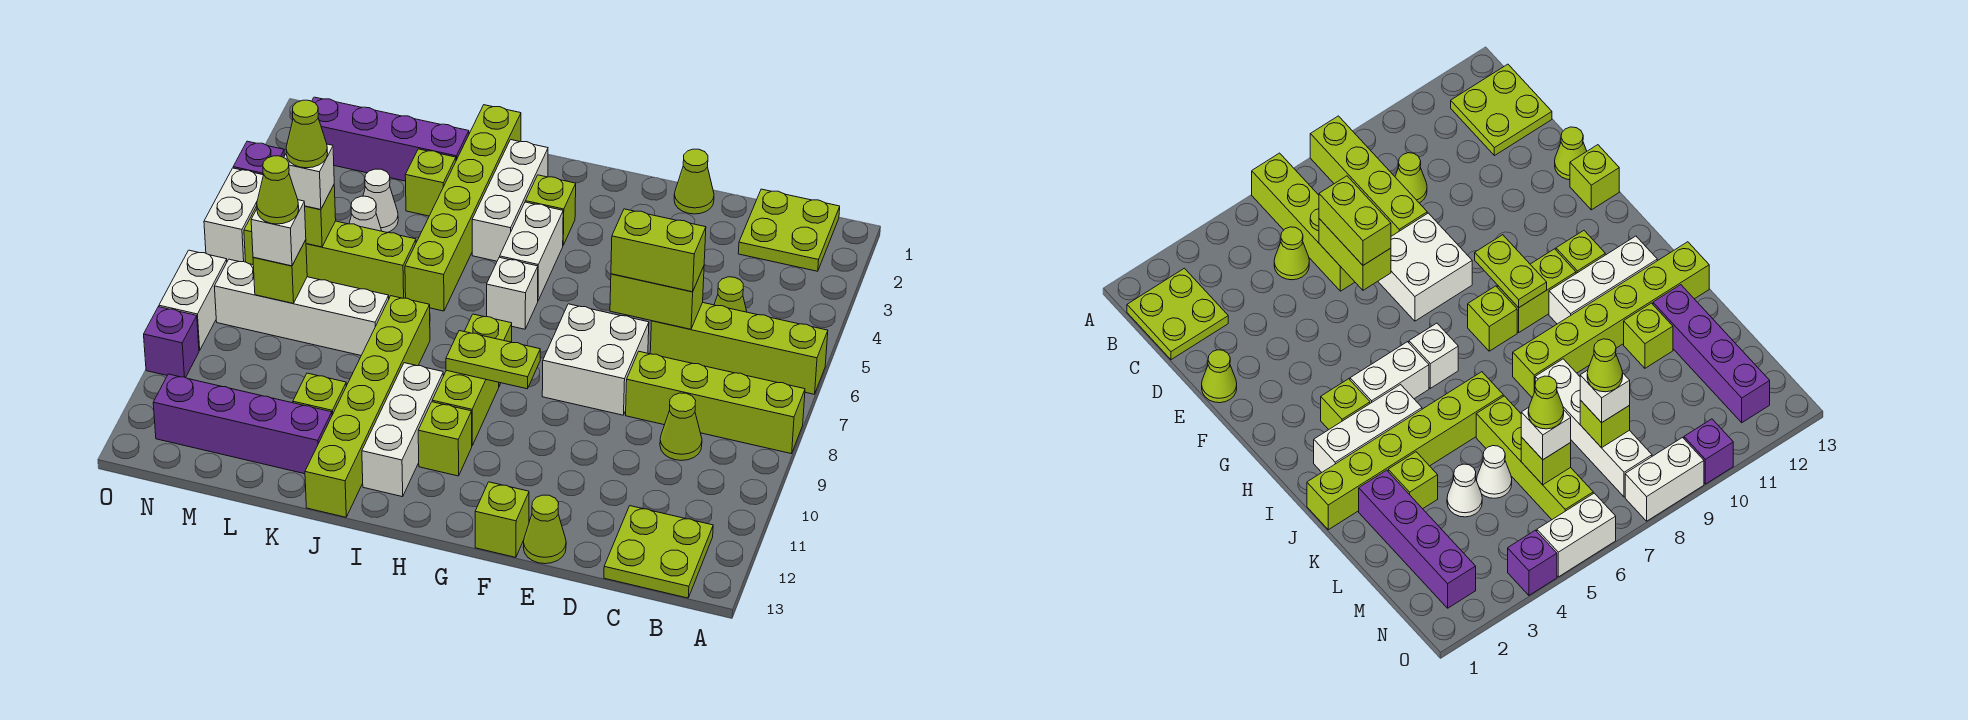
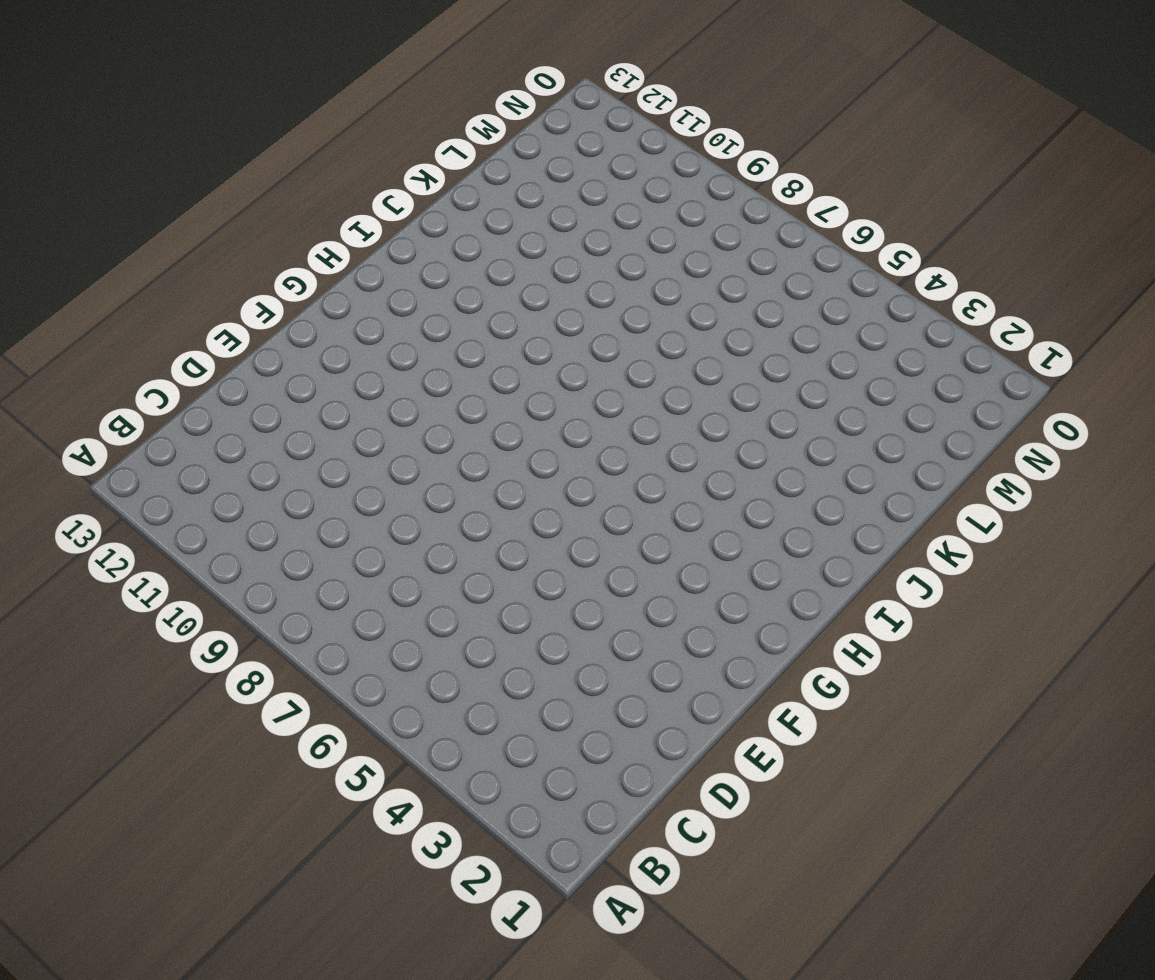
none -> lime brick A6:D6 level 1
none -> lime brick A8:D8 level 1
none -> lime plate B1:C2 level 1
none -> lime plate B12:C13 level 1

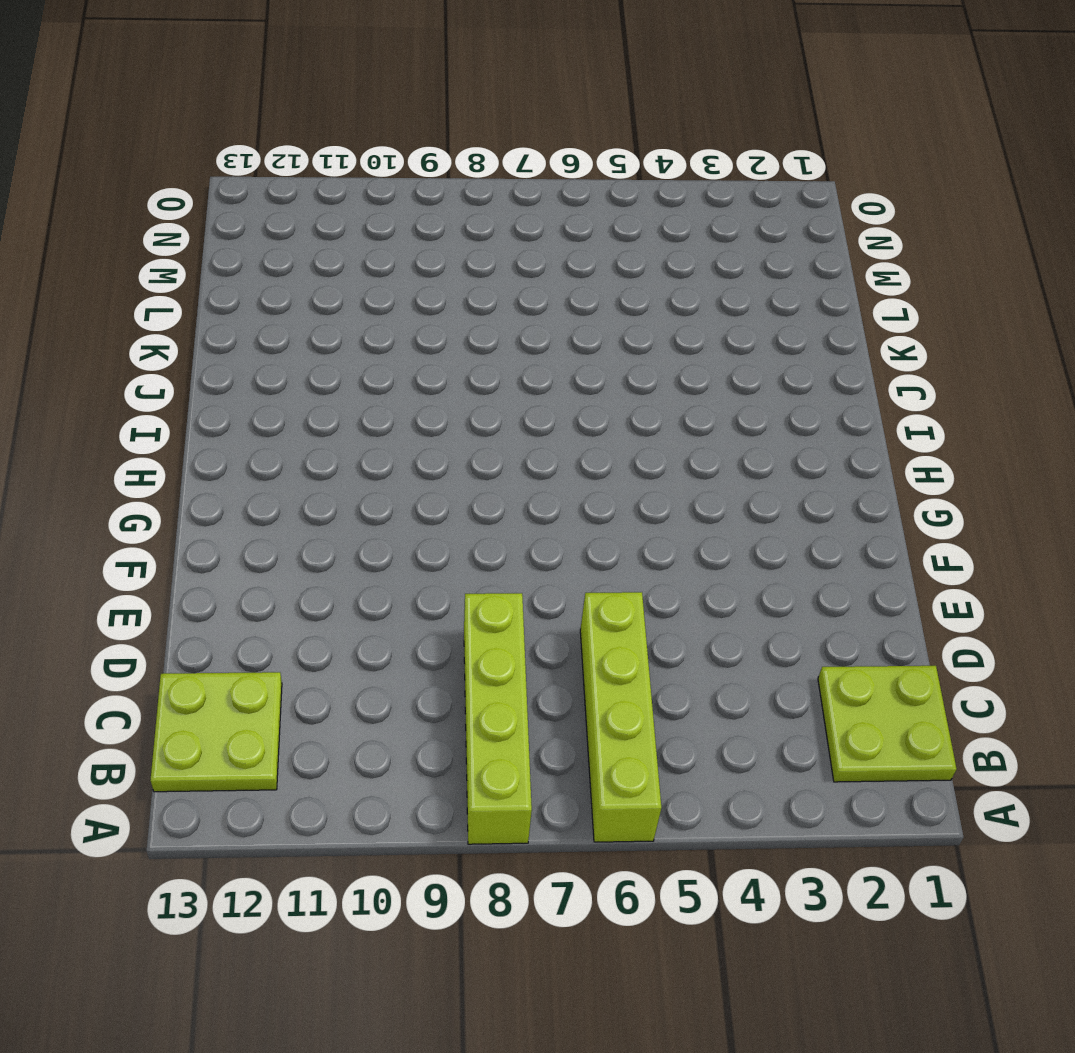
none -> lime cone C5 level 1
none -> lime cone C9 level 1
none -> lime cone E1 level 1
none -> white brick E7:F8 level 1

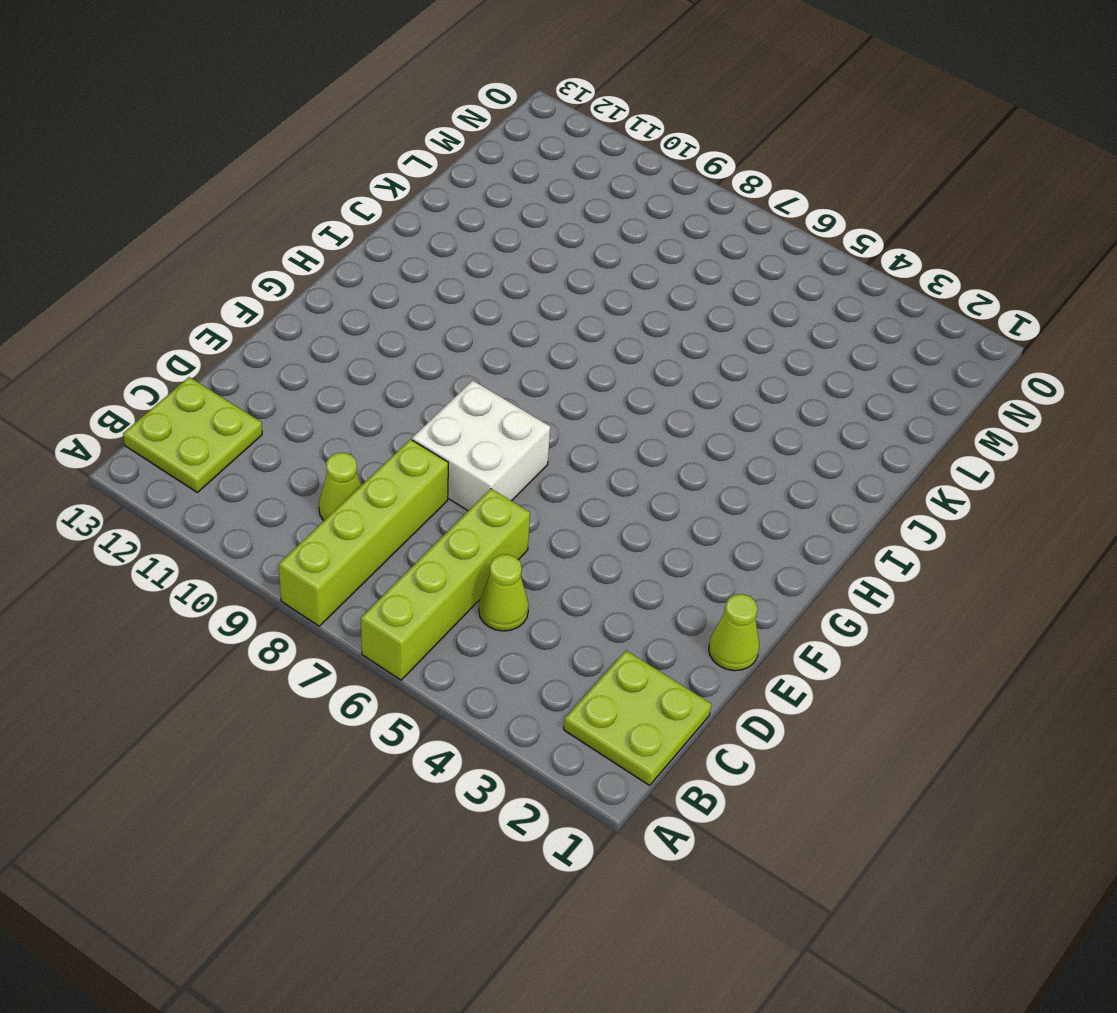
none -> lime cone E13 level 1
none -> lime brick F13 level 1
none -> lime brick H3 level 1
none -> white brick H4:H5 level 1

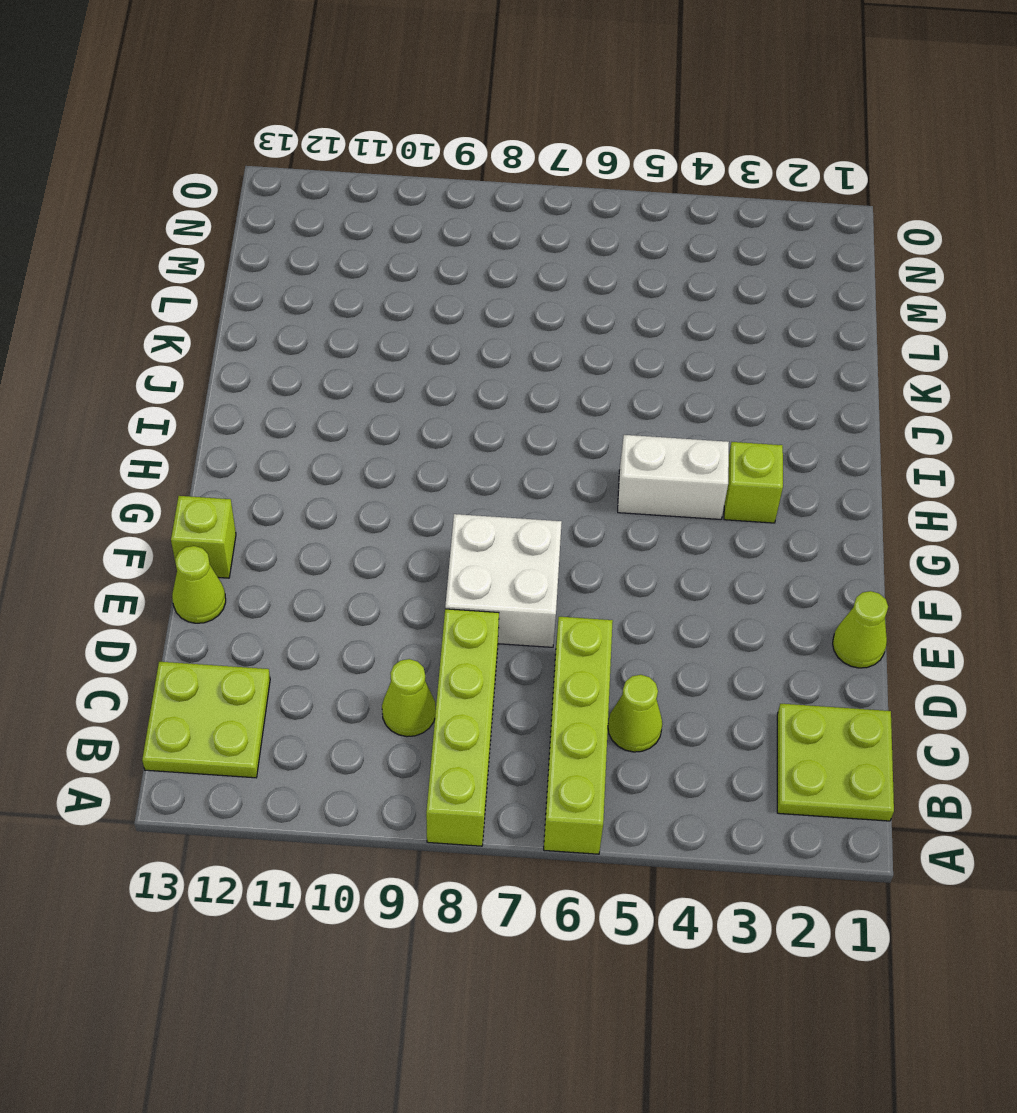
none -> white brick H6 level 1
none -> lime brick H8 level 1
none -> lime brick H9:H10 level 1
none -> lime brick H11 level 1

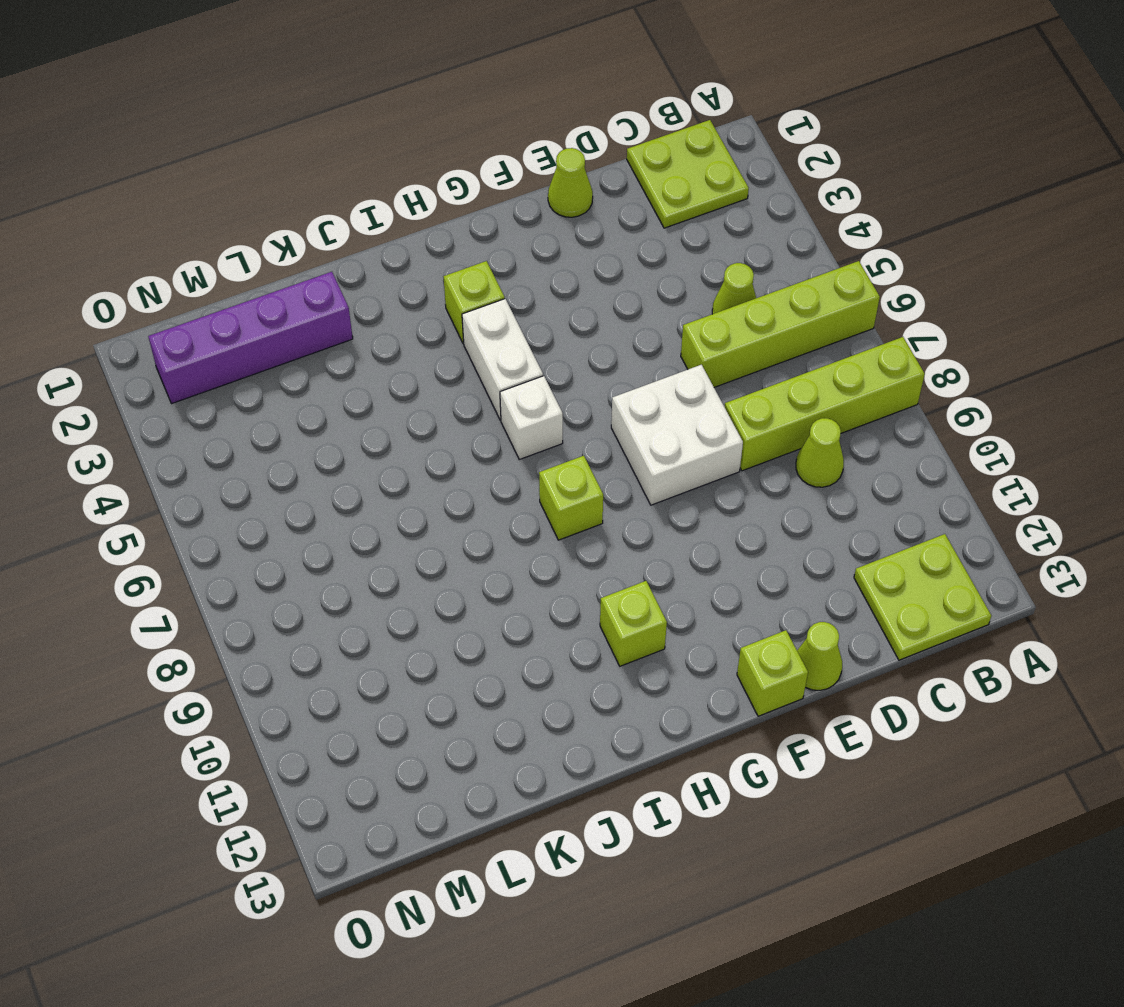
none -> lime brick H9:H10 level 1
none -> white brick I2:I4 level 1
none -> white brick I10:I12 level 1
none -> lime brick J1:J6 level 1

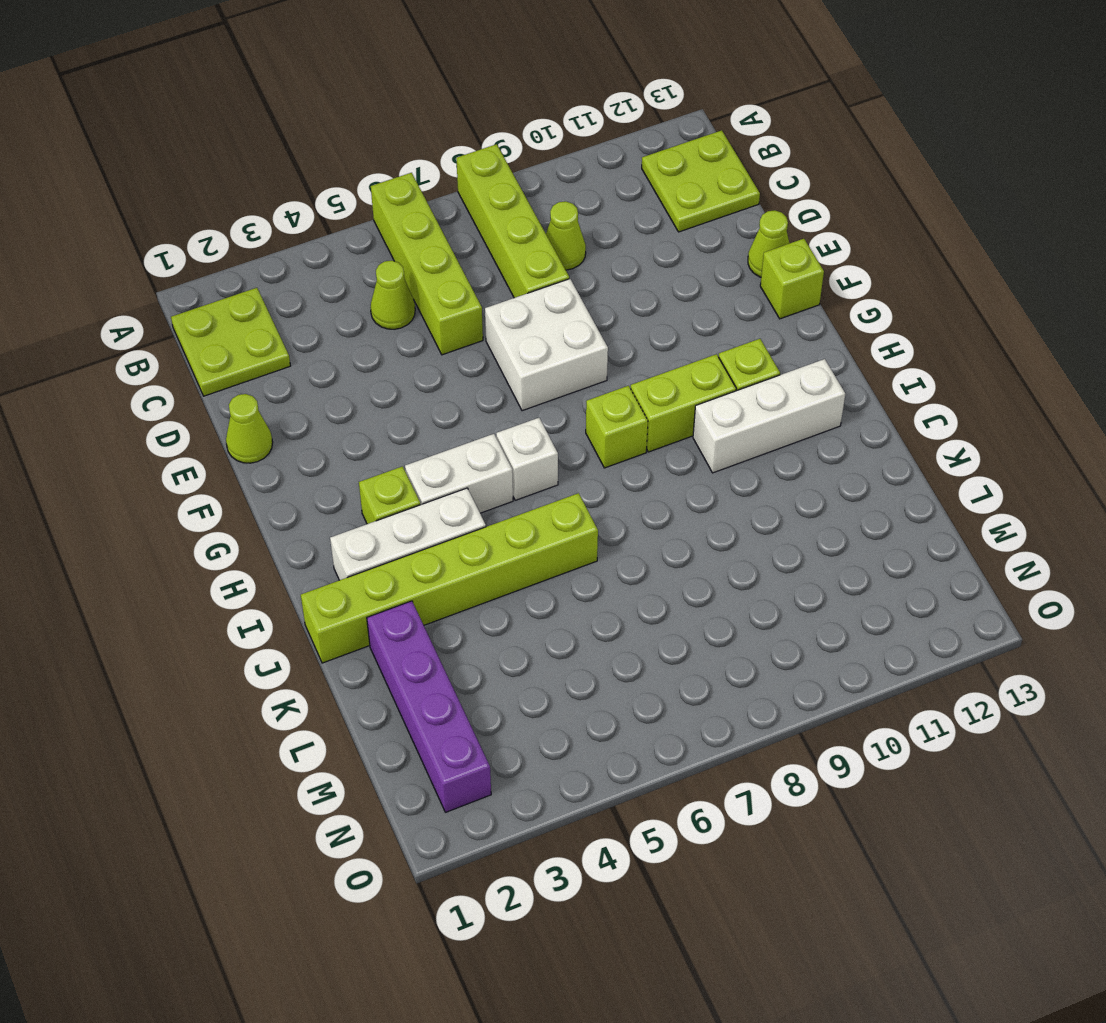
none -> lime brick J8:J13 level 1
none -> lime brick K3 level 1
none -> lime brick K6:N6 level 1
none -> white brick K8:N8 level 1

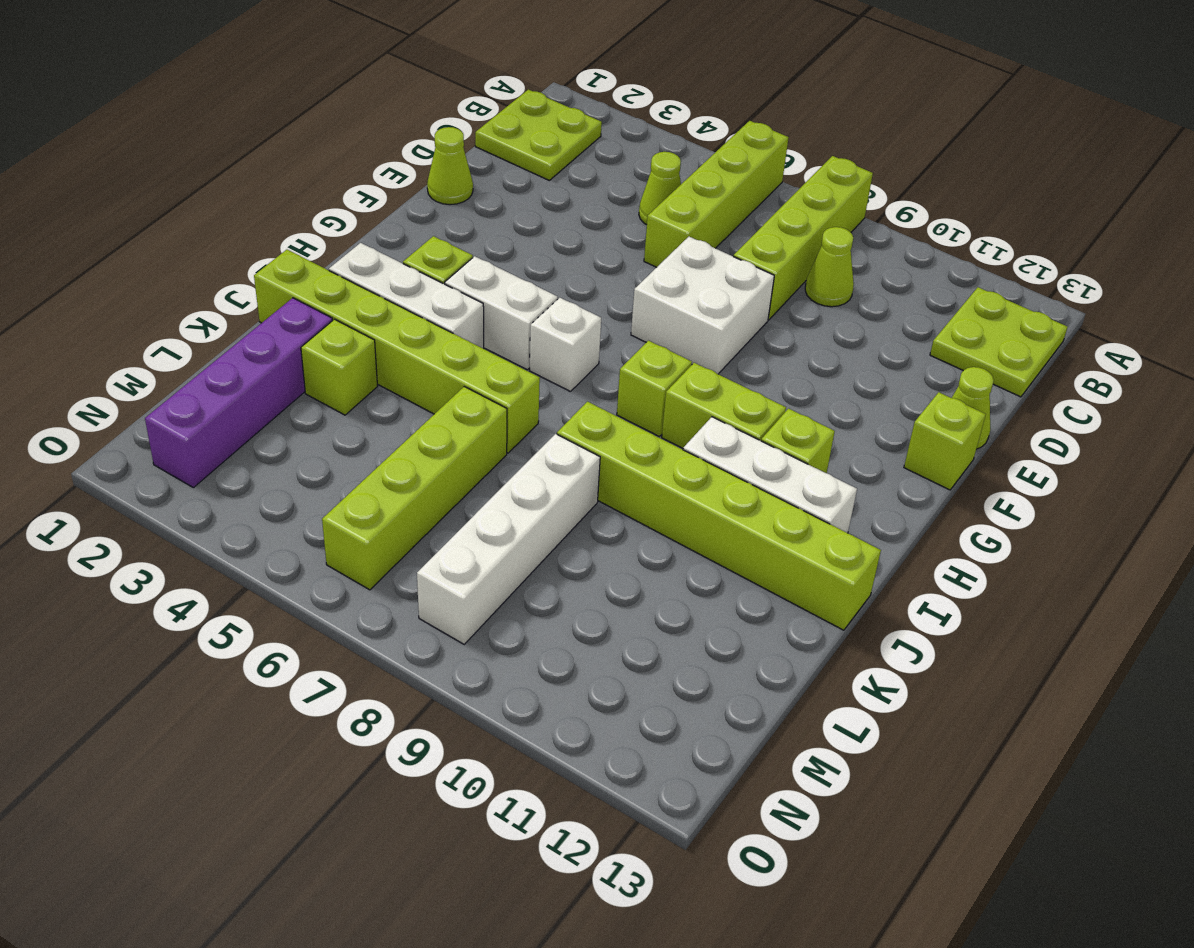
none -> lime brick K11 level 1
none -> purple brick K12:N12 level 1
none -> white cone L4 level 1
none -> white cone L5 level 1

